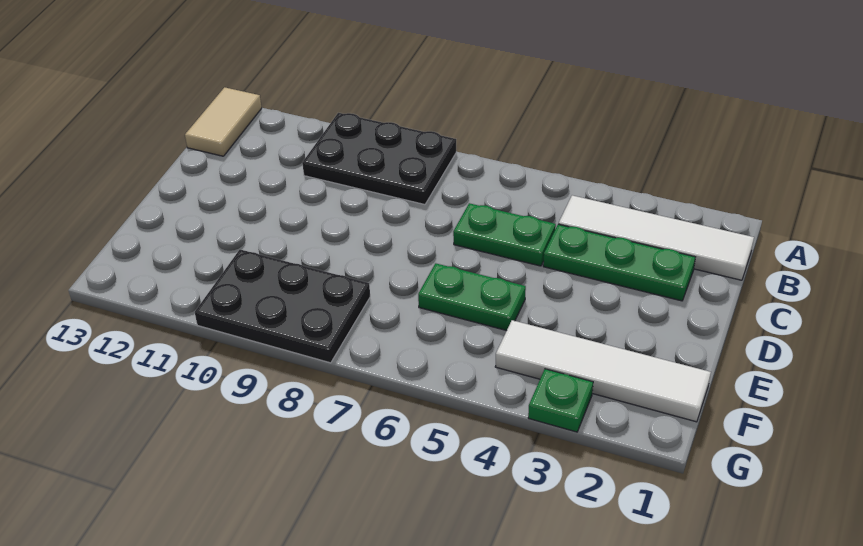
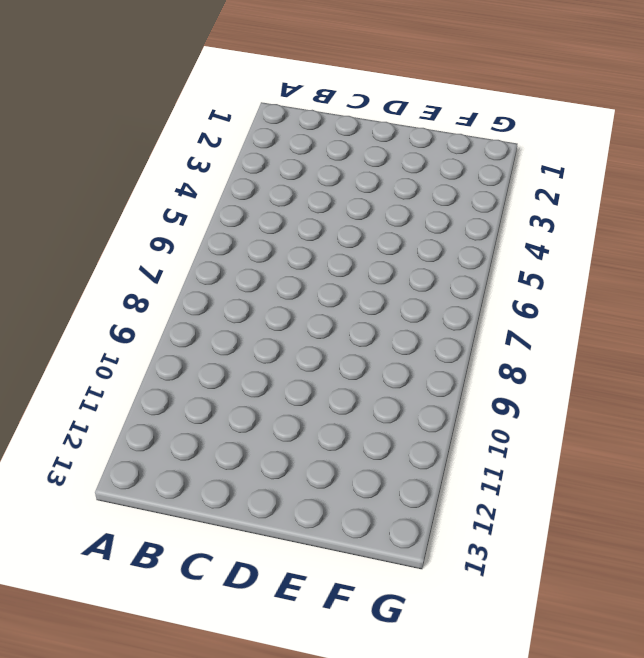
none -> black plate A8:B10 level 1
none -> tan tile A13:B13 level 1

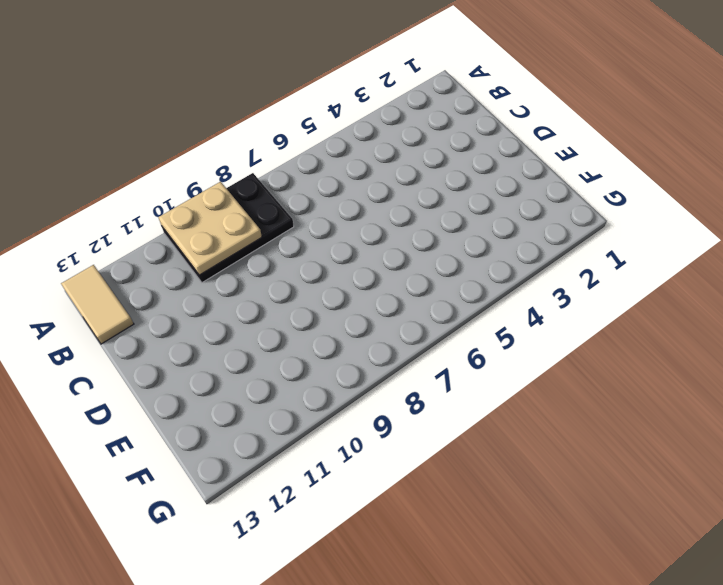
tan plate A9:B10 level 2 -> none
none -> white tile B1:B4 level 1
none -> green plate C2:C4 level 1

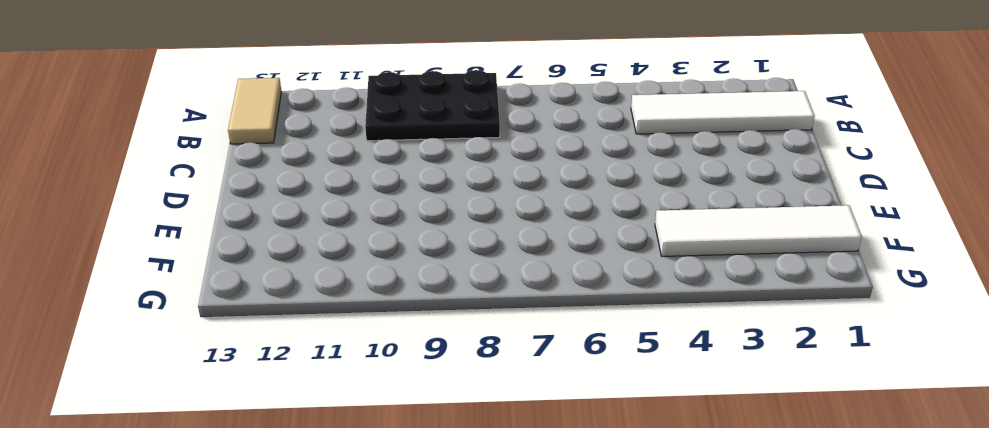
none -> green plate C2:C4 level 1
none -> green plate C5:C6 level 1

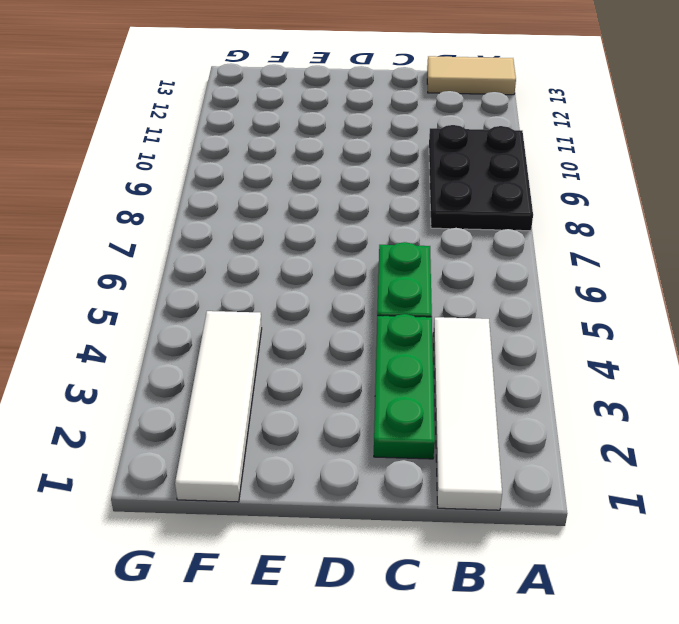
none -> green plate E5:E6 level 1
none -> black plate F8:G10 level 1

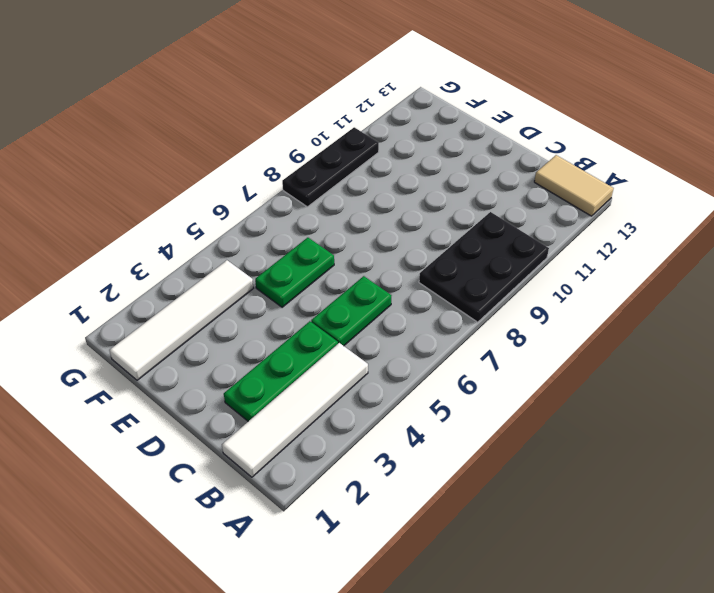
black plate G8:G10 level 1 -> black plate F8:G10 level 1
none -> green plate G3 level 1

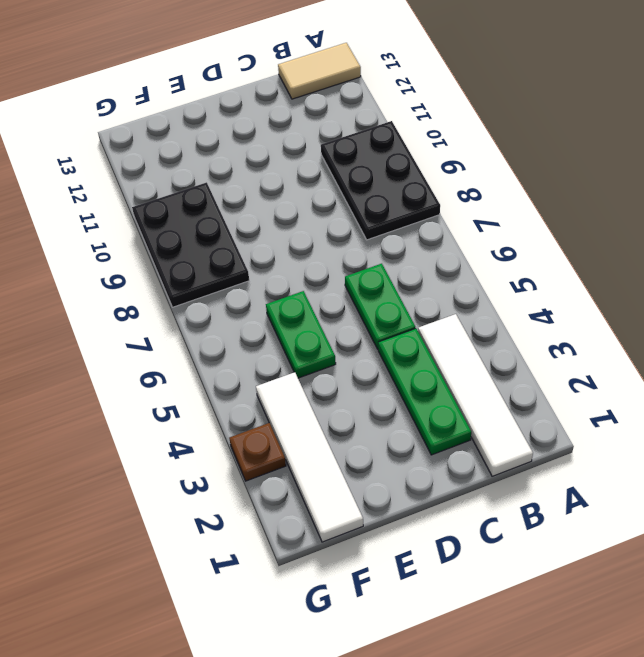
brown plate G3 level 1 -> green plate G3 level 1

